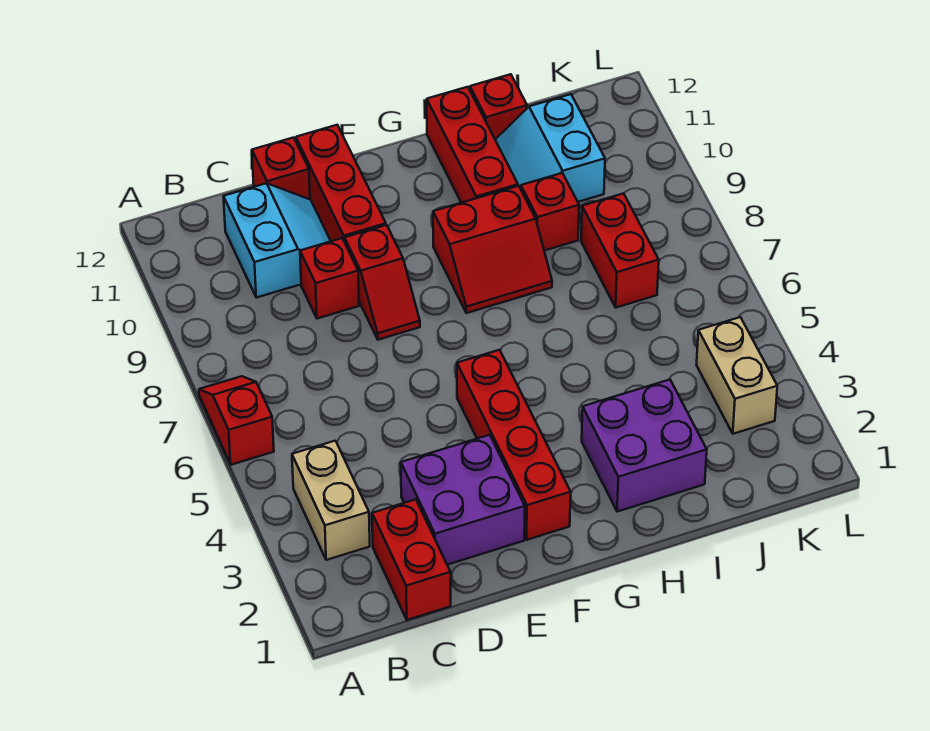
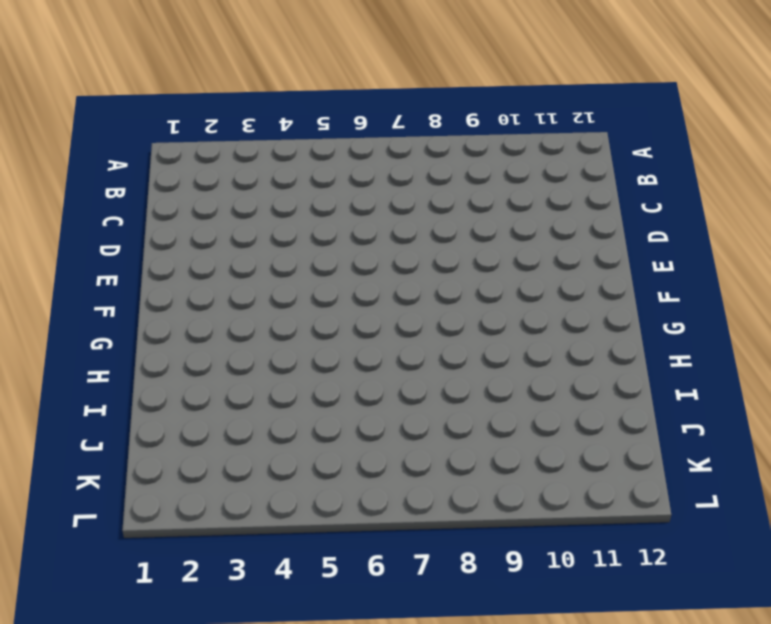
none -> red slope A6:A7 level 1 top 6
none -> tan brick B3:B4 level 1
none -> red brick C1:C2 level 1

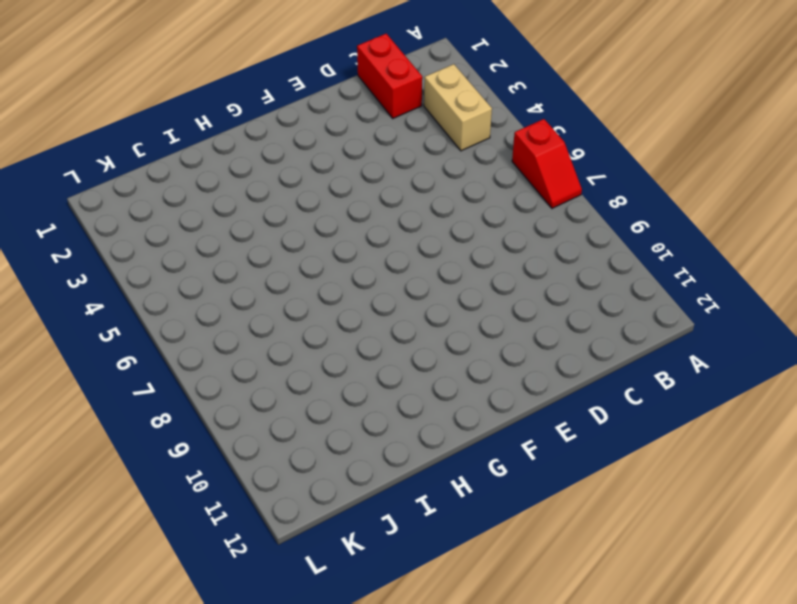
none -> cyan slope C10:D11 level 1 top C
none -> purple brick D2:E3 level 1
none -> red brick D9 level 1

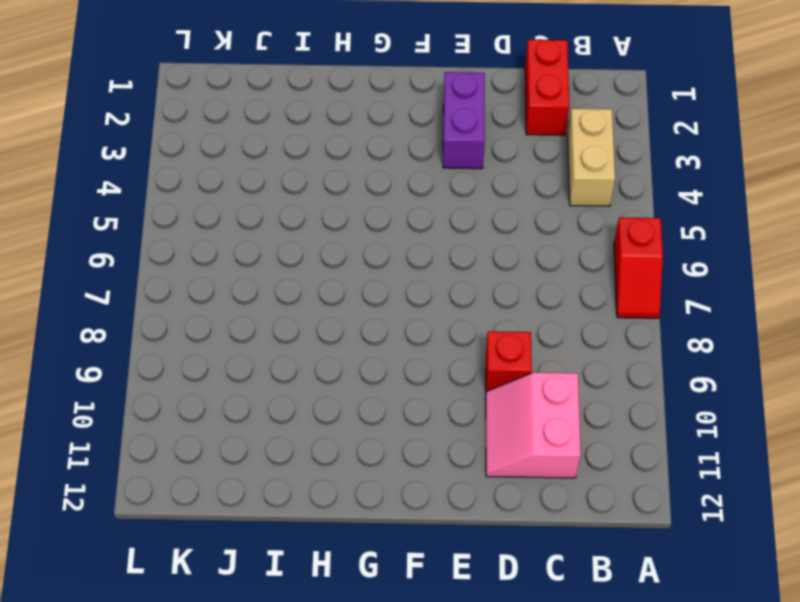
pink slope C10:D11 level 1 top C -> cyan slope C10:D11 level 1 top C
purple brick E2:E3 level 1 -> purple brick D2:E3 level 1
none -> red brick D12 level 1
none -> red slope E8:E9 level 1 top 9
none -> red brick E10:E12 level 1

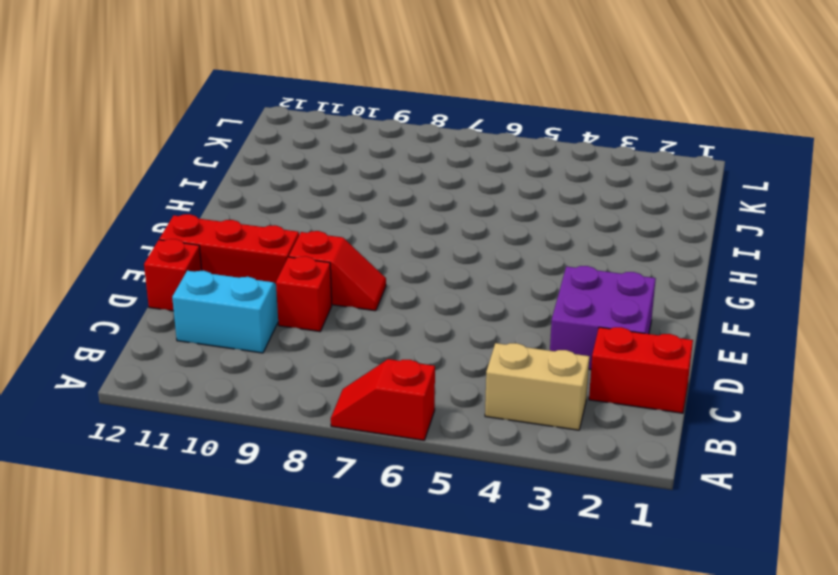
none -> red brick F2:F5 level 1
none -> red slope G8:H9 level 1 top 9
none -> purple brick H2:I3 level 1

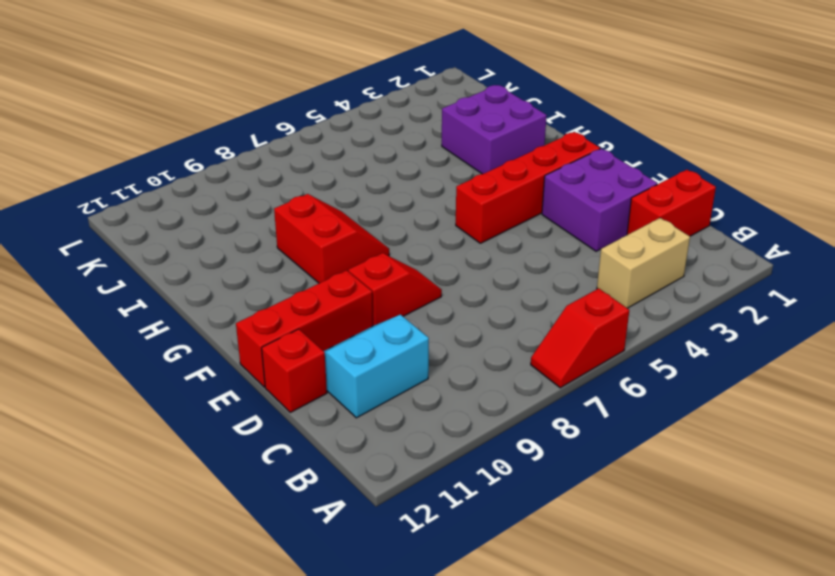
none -> red brick D9 level 1
none -> red brick H10:H12 level 1
none -> red brick I9 level 1

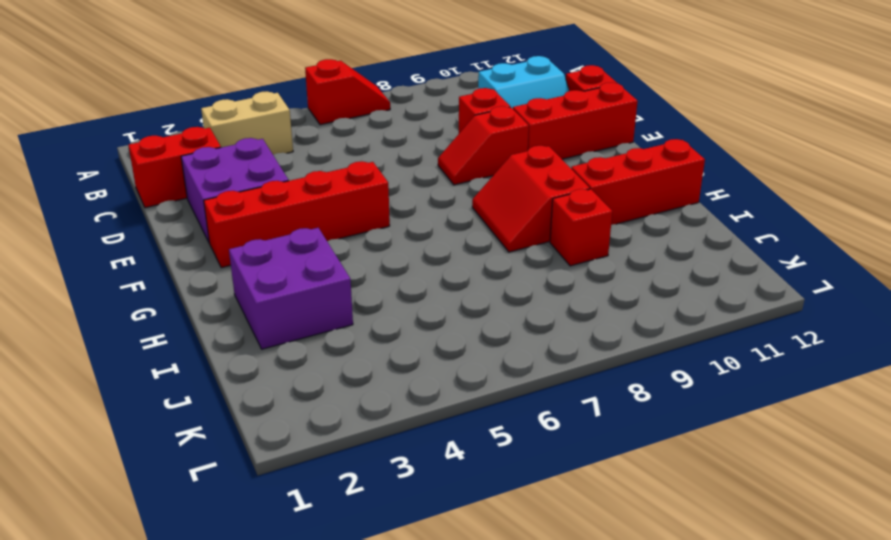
none -> cyan slope I10:J11 level 1 top J
none -> red brick I12 level 1
none -> red brick J7:J8 level 1

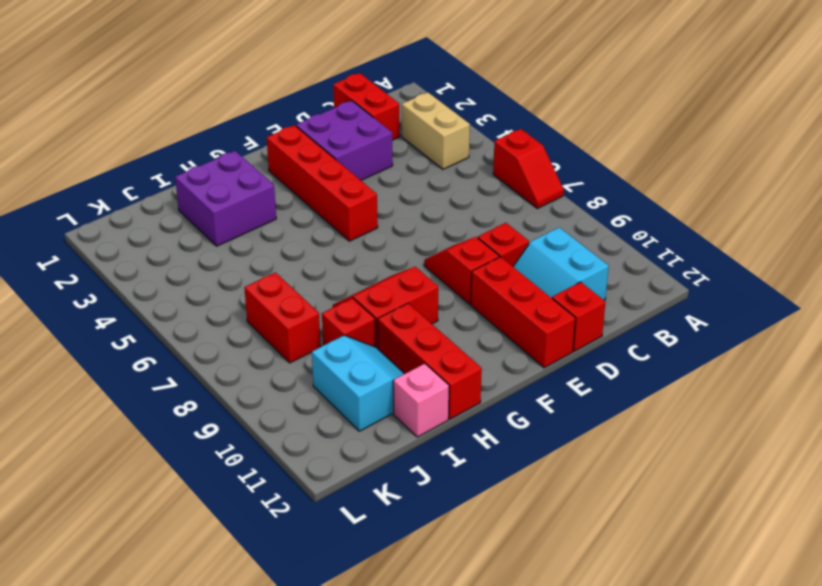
pink brick I12 level 1 -> red brick I12 level 1
none -> tan brick K3:K4 level 1

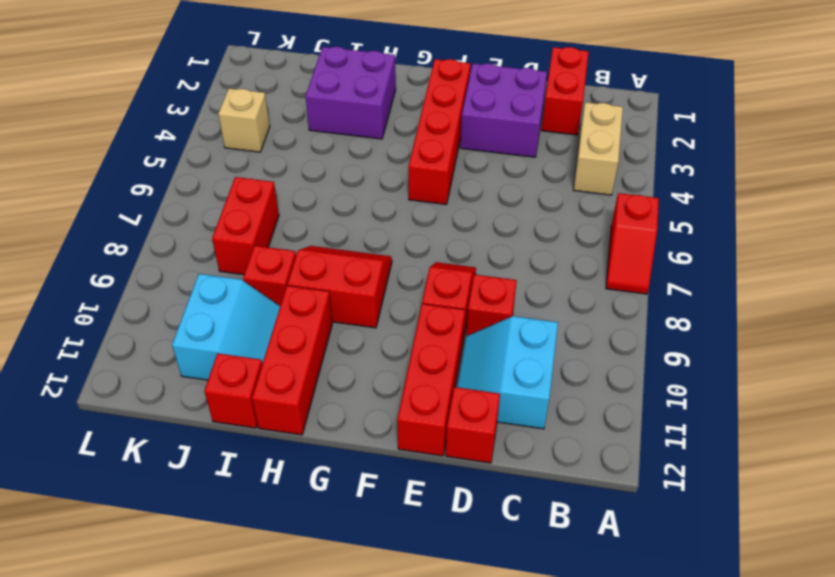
tan brick K4 level 1 -> tan brick K3:K4 level 1

